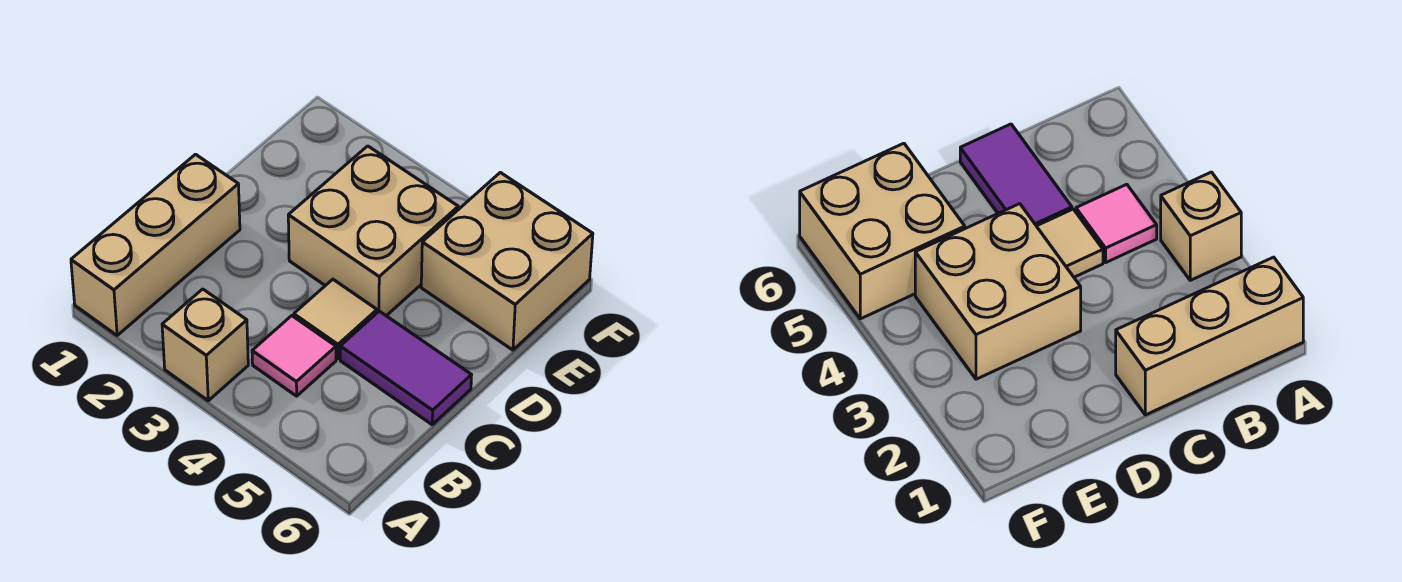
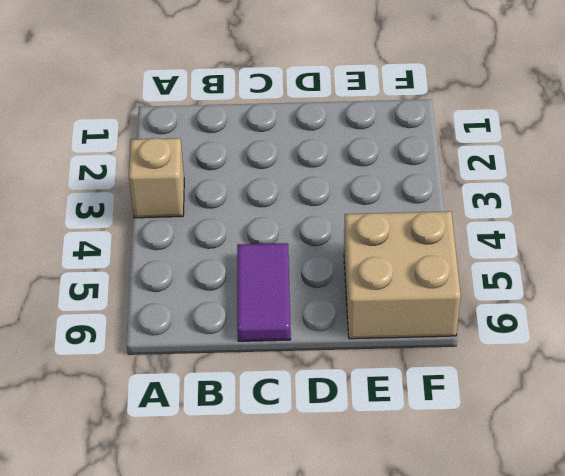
none -> tan brick A1:C1 level 1
none -> pink tile B4 level 1

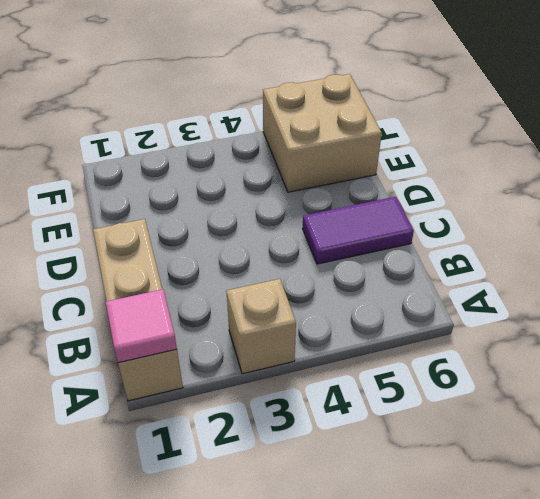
pink tile A1 level 2 -> pink tile B4 level 1
none -> tan tile C4 level 1
none -> tan brick D3:E4 level 1

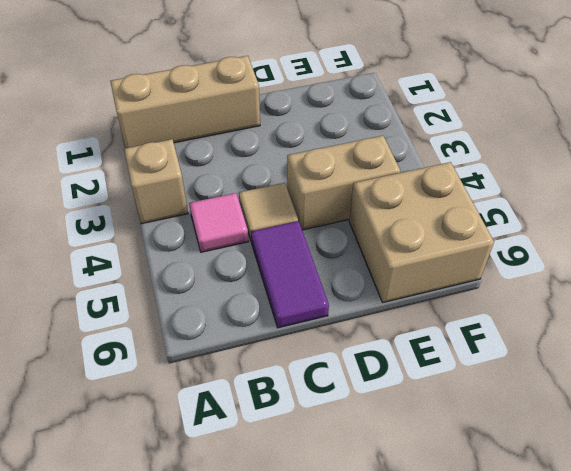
tan brick D4:E4 level 1 -> tan brick D3:E4 level 1

